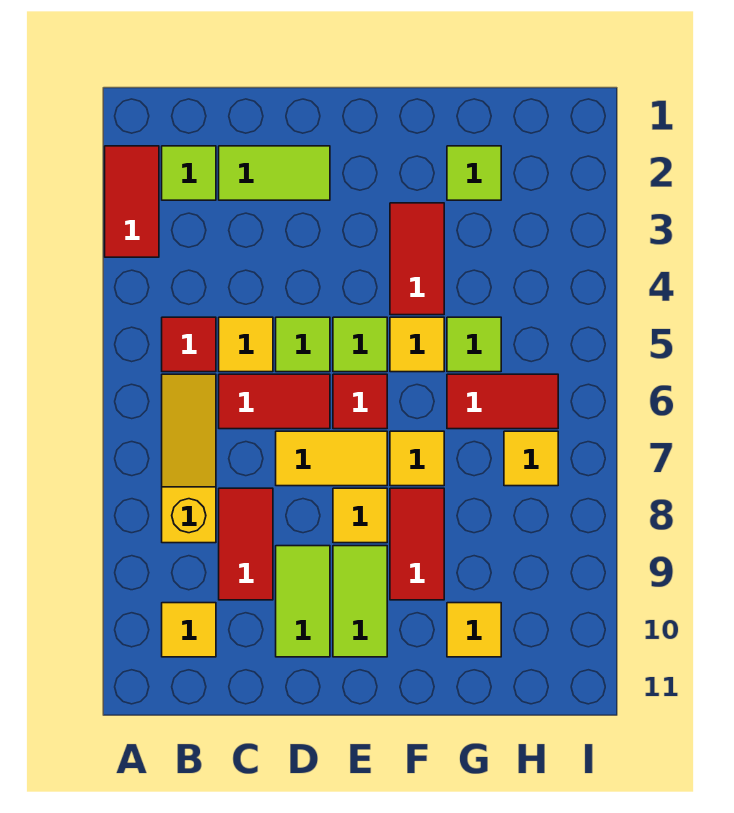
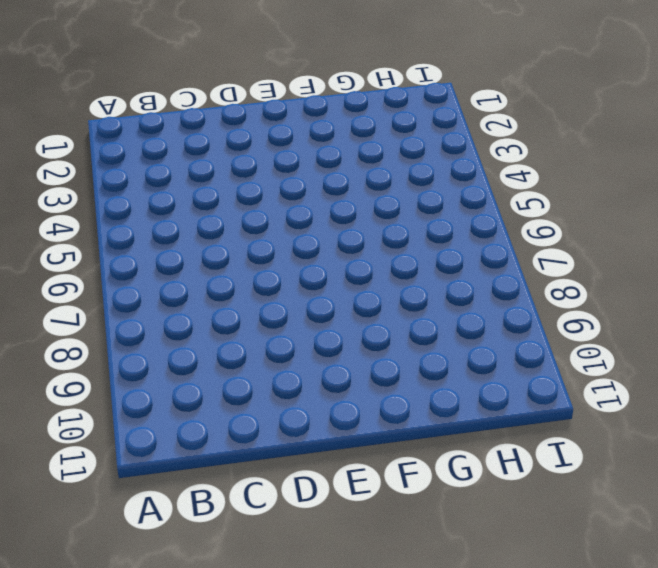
none -> red tile A2:A3 level 1
none -> lime tile B2 level 1
none -> red tile B5 level 1

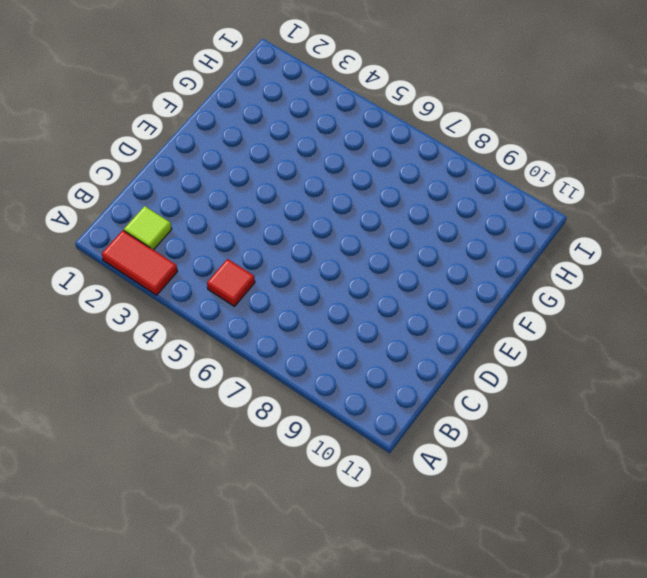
none -> yellow slope B6:B8 level 1 top 8
none -> yellow tile B10 level 1
none -> lime tile C2:D2 level 1

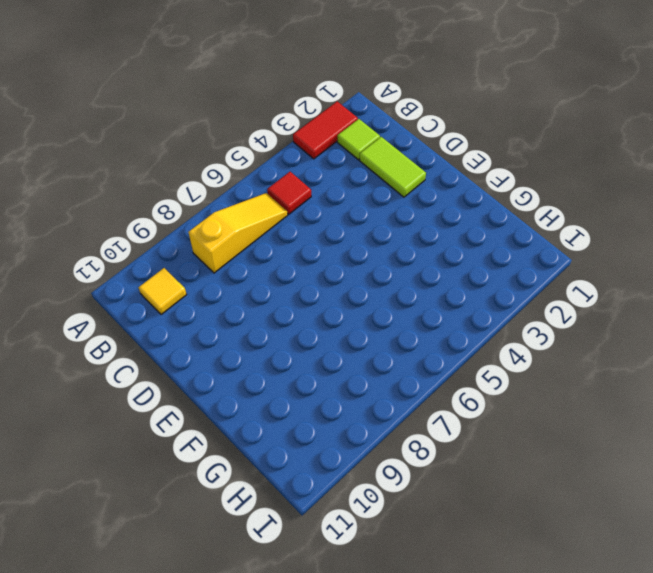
none -> yellow tile C5 level 1
none -> red tile C6:D6 level 1
none -> red tile C8:C9 level 1

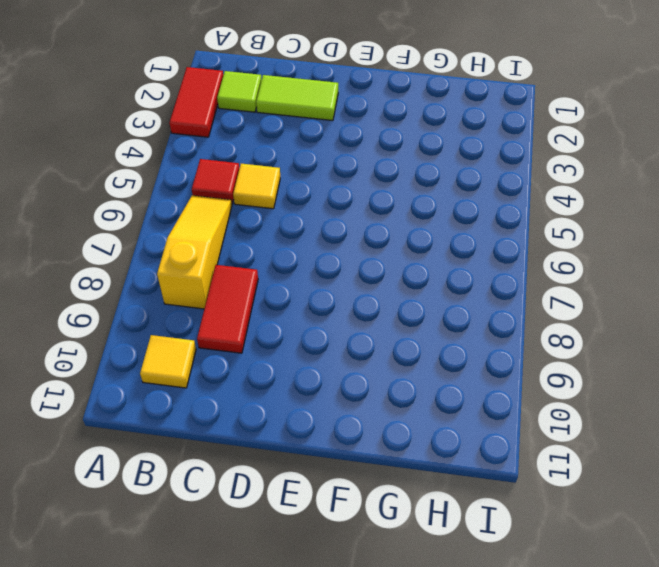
none -> red tile C6:D6 level 1
none -> lime tile D5 level 1
none -> yellow tile D7:E7 level 1

